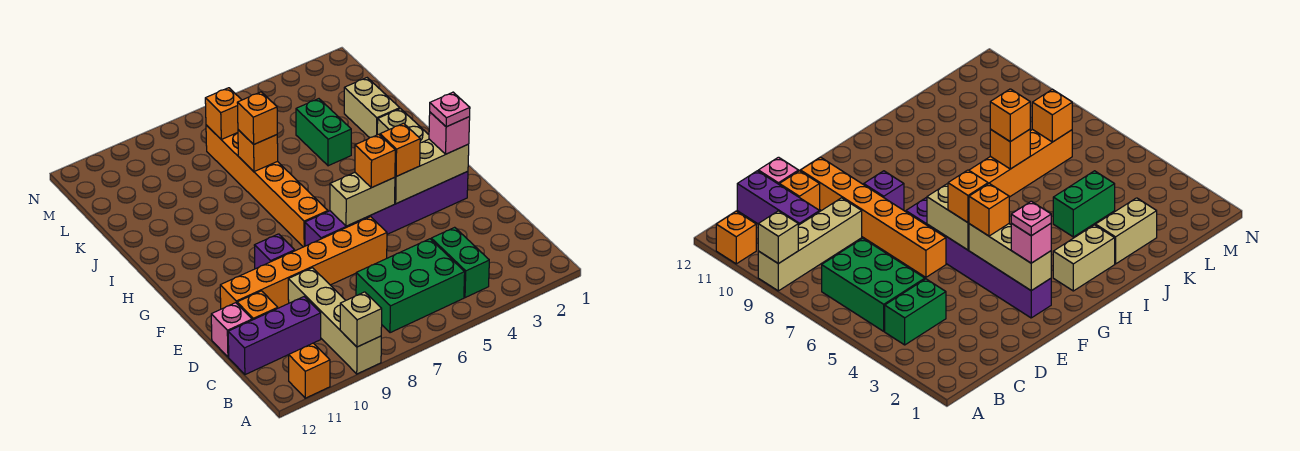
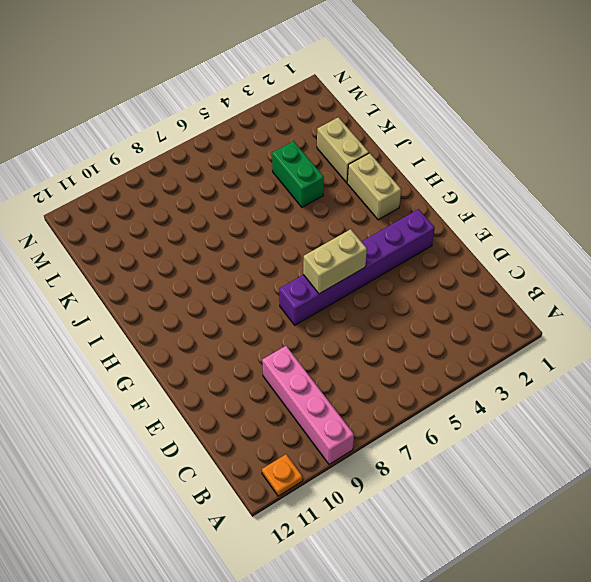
pink brick A9:D9 level 1 -> tan brick A9:D9 level 1
orange plate A11 level 1 -> orange brick A11 level 1
none -> green brick B4:C4 level 1
none -> green brick B5:C7 level 1
none -> purple brick C10:C12 level 1

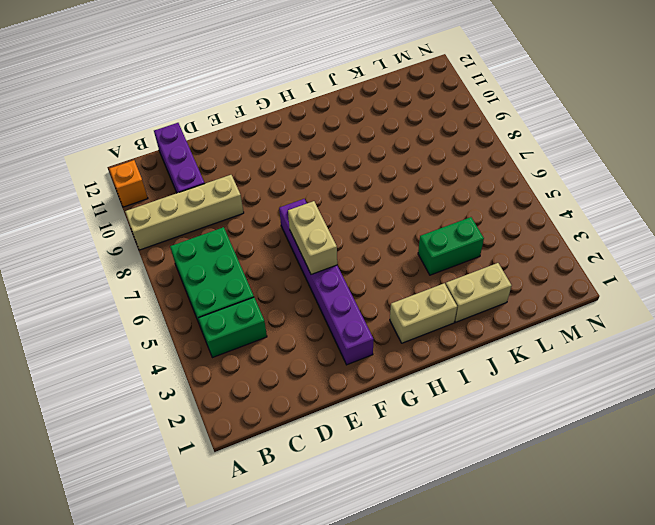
none -> orange brick D11 level 1
none -> pink brick D12 level 1
none -> orange brick E6:E11 level 1

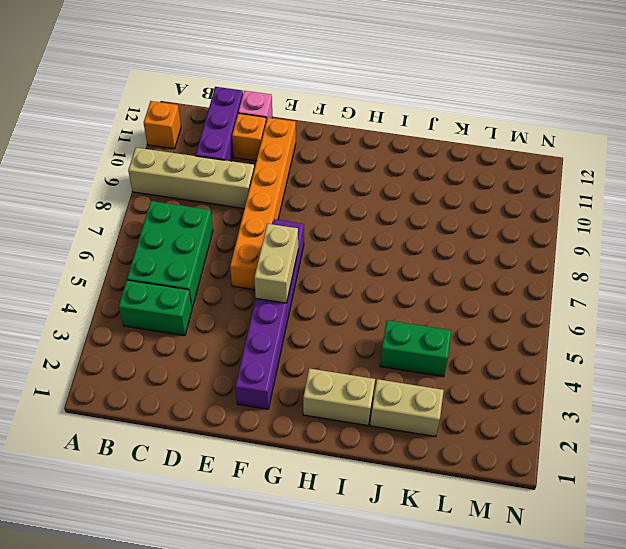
none -> purple brick F9 level 1
none -> orange brick G7:L7 level 1
none -> tan brick A9 level 2

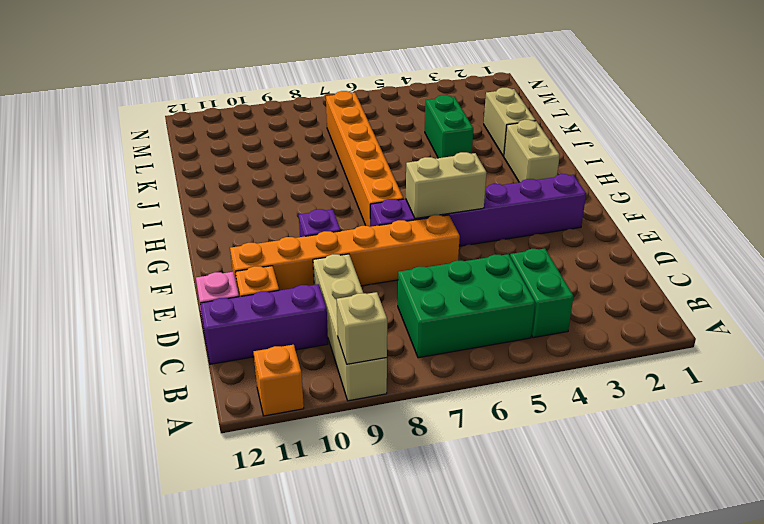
none -> tan brick F2:F4 level 2
none -> orange brick J7 level 2
none -> orange brick L7 level 2

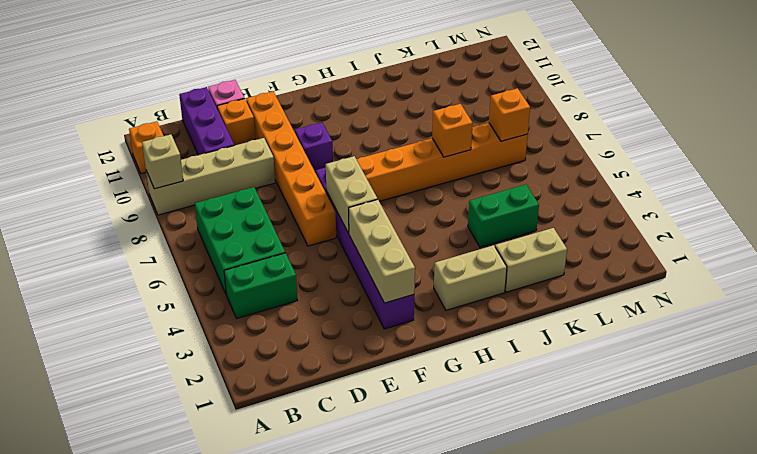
none -> pink brick F2 level 3
none -> orange brick F4 level 3
none -> orange brick F5 level 3

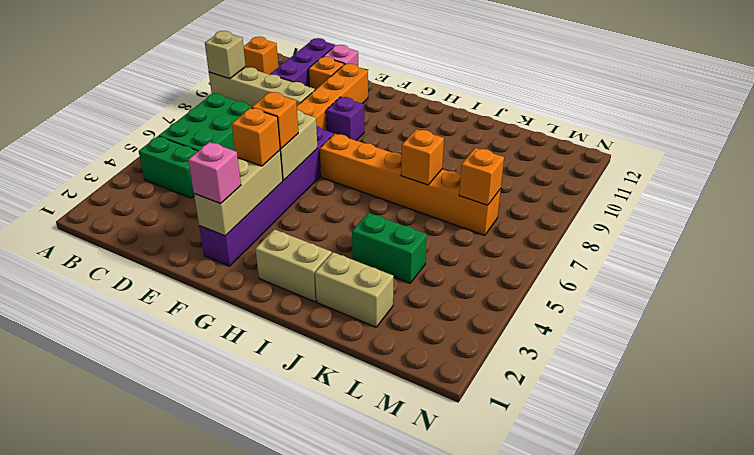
none -> orange brick J7 level 3
none -> pink plate F2 level 4

